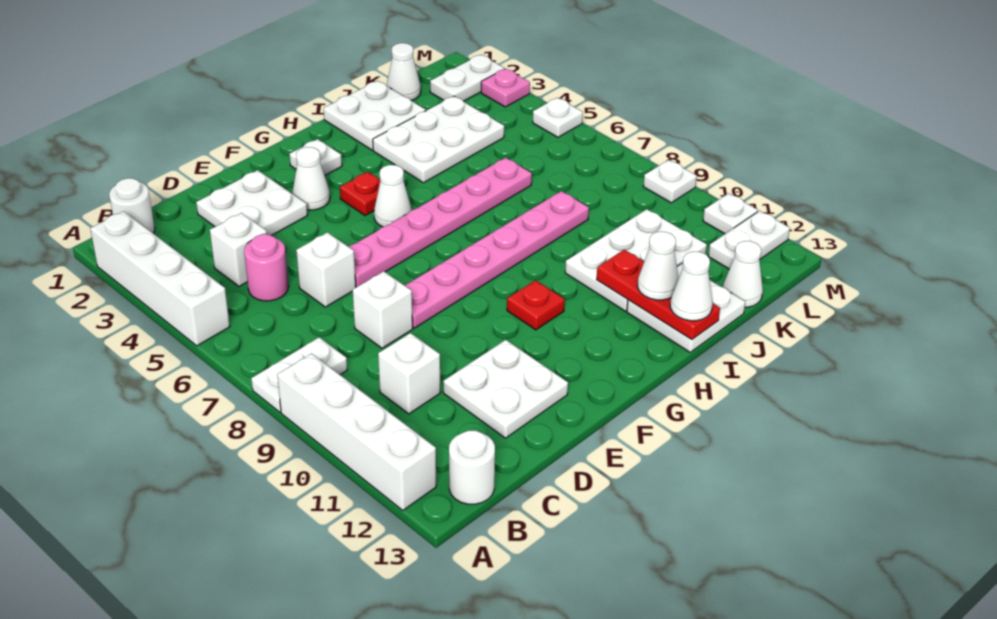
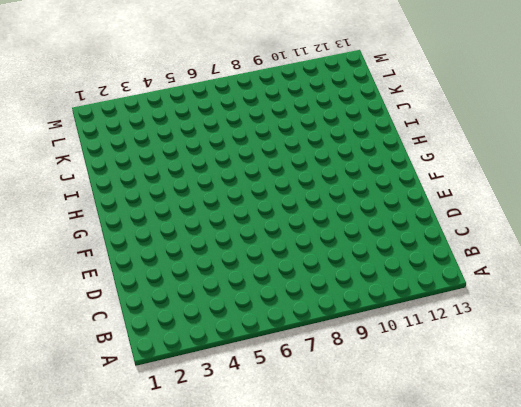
none -> white brick A2:A5 level 1
none -> white plate A8:B8 level 1
none -> white brick A9:A12 level 1
none -> white round brick B1 level 1

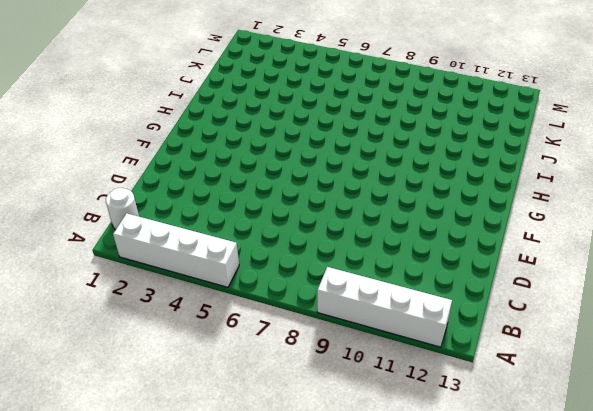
none -> white plate A8:B8 level 1
none -> white round brick B13 level 1
none -> white brick C4 level 1
none -> pink round brick C5 level 1

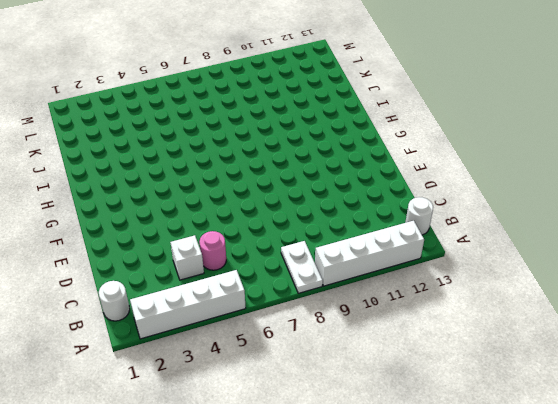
none -> white brick C10 level 1
none -> white plate D2:E3 level 1
none -> white brick D6 level 1
none -> white brick D8 level 1

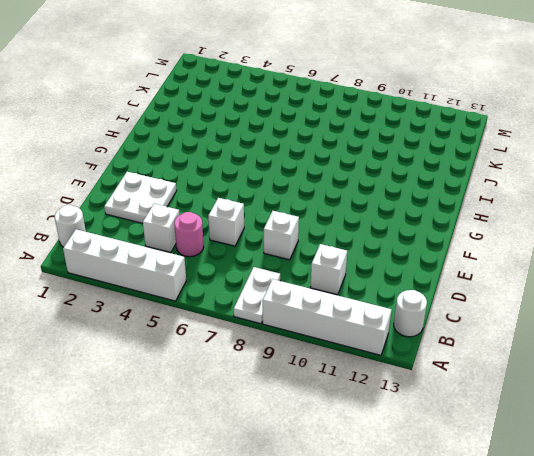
none -> white plate D11:E12 level 1
none -> pink plate E6:J6 level 1
none -> pink plate E8:J8 level 1
none -> white cone F3 level 1

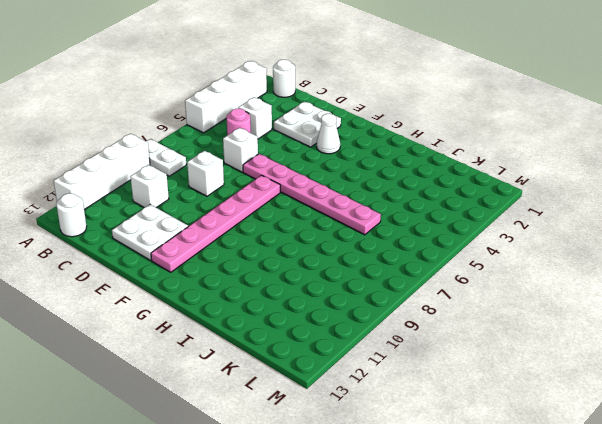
pink plate F7:F12 level 1 -> pink plate E8:J8 level 1
none -> white plate G2 level 1
none -> red plate G4 level 1
none -> white cone G5 level 1
none -> red plate G10 level 1

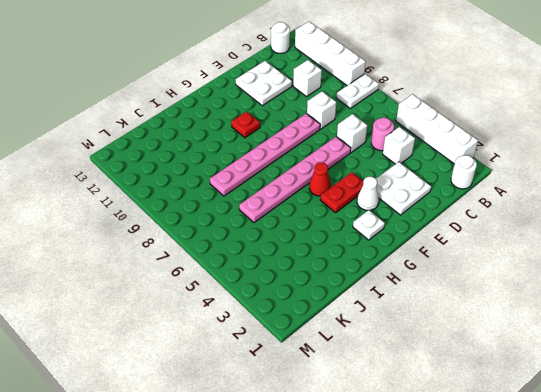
red plate F4:G4 level 1 -> red plate G4 level 1
red cone G5 level 1 -> white cone G5 level 1
none -> white plate I1:J2 level 1
none -> white plate I3:K4 level 1
none -> white plate I10:K11 level 1
none -> white plate I12:J13 level 1

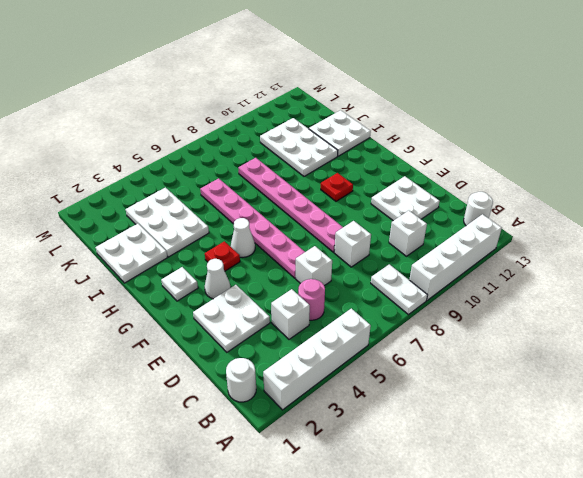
none -> white cone K1 level 1
none -> white cone K13 level 1
none -> white plate L2:M2 level 1
none -> white plate L12:M12 level 1

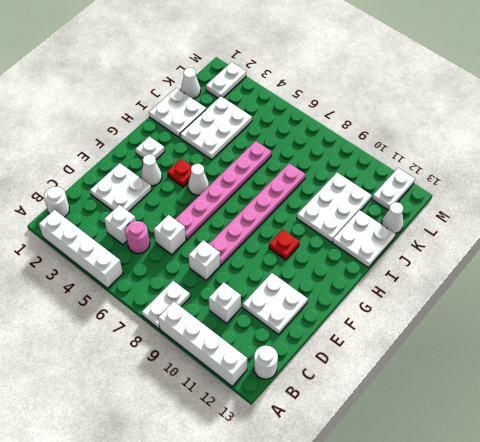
none -> pink plate M3 level 1
none -> white plate M5 level 1
none -> white plate M9 level 1
none -> white plate M11 level 1

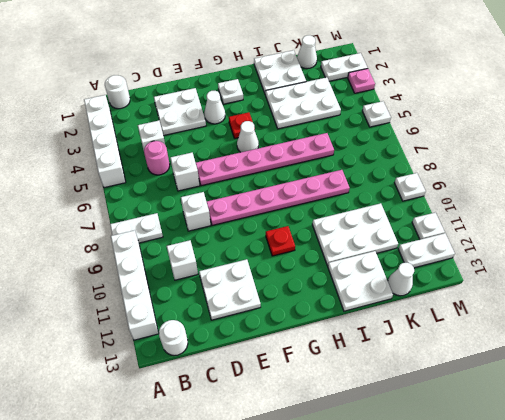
none -> red plate I11:I13 level 2
none -> white cone I12 level 3
none -> white cone I13 level 3

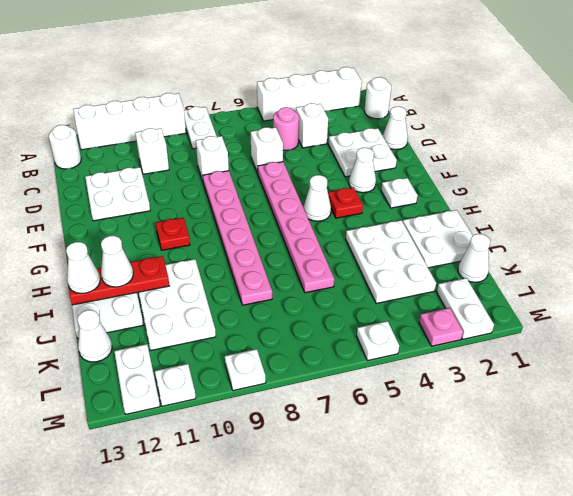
white cone D1 level 1 -> none

